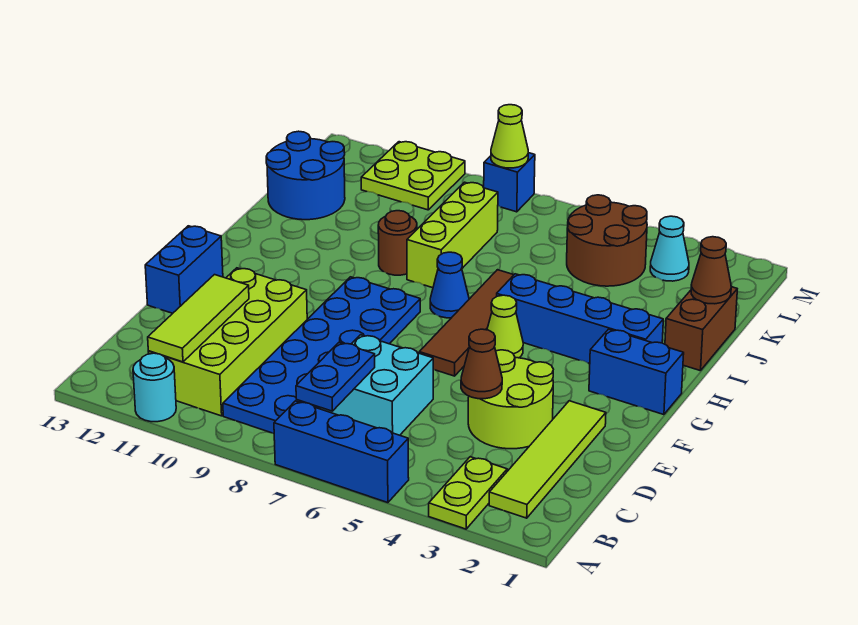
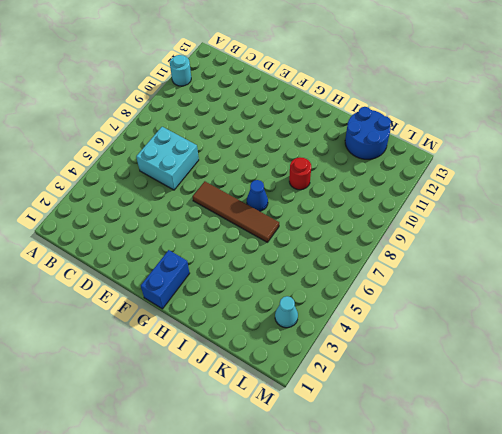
red round brick I9 level 1 -> brown round brick I9 level 1
none -> lime plate A3:B3 level 1
none -> blue brick A5:A7 level 1
none -> lime tile B2:E2 level 1

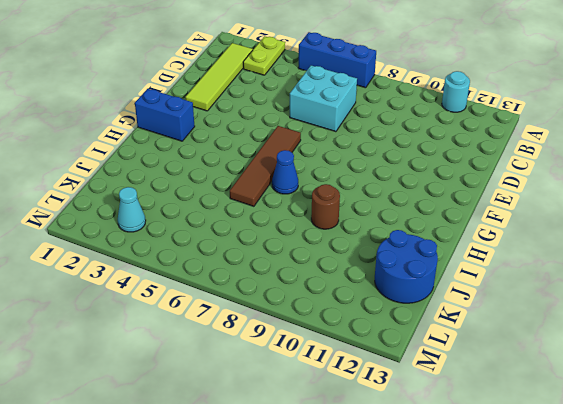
none -> blue plate B8:G9 level 1
none -> lime brick B10:E11 level 1
none -> lime round brick D3:E4 level 1

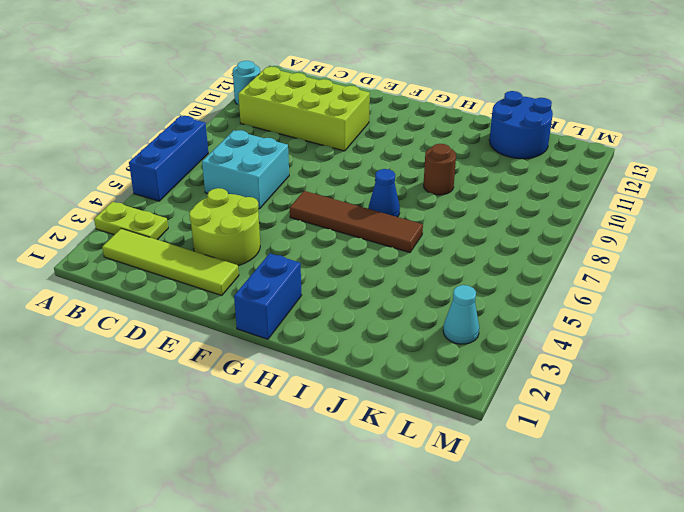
none -> blue plate B8:G9 level 1
none -> blue brick E13:F13 level 1
none -> lime cone G5 level 1

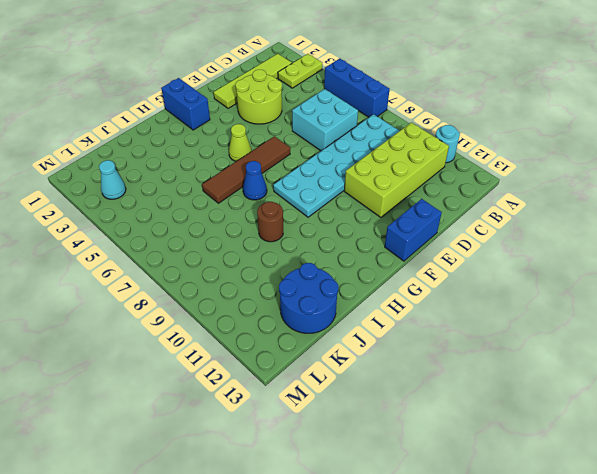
cyan plate B8:G9 level 1 -> blue plate B8:G9 level 1
none -> blue brick H2:H5 level 1
none -> brown brick I1:J1 level 1
none -> lime brick I8:K8 level 1

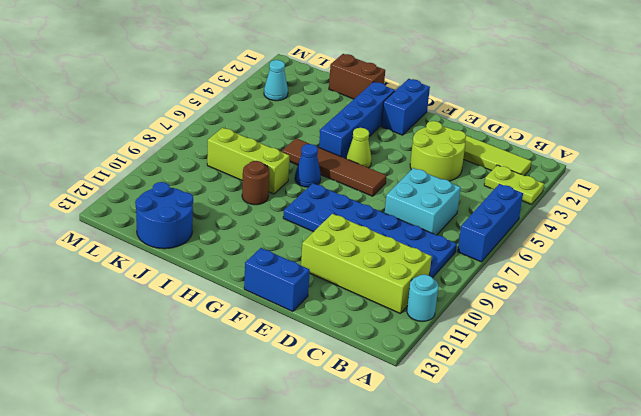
none -> brown round brick K4:L5 level 1
none -> lime plate L10:M11 level 1
none -> blue brick M8 level 1

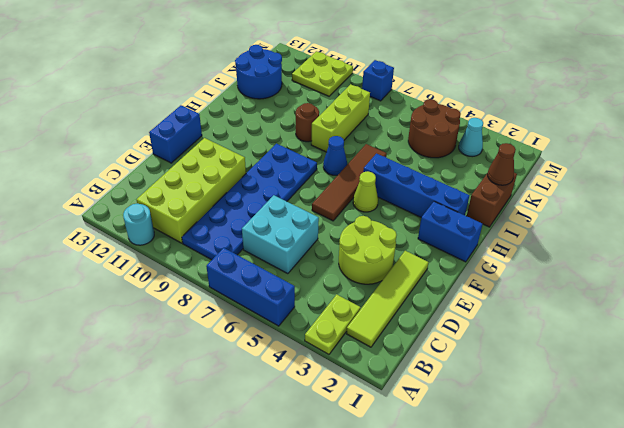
none -> blue plate B7:C7 level 2
none -> lime tile B11:D11 level 2
none -> brown cone D4 level 2

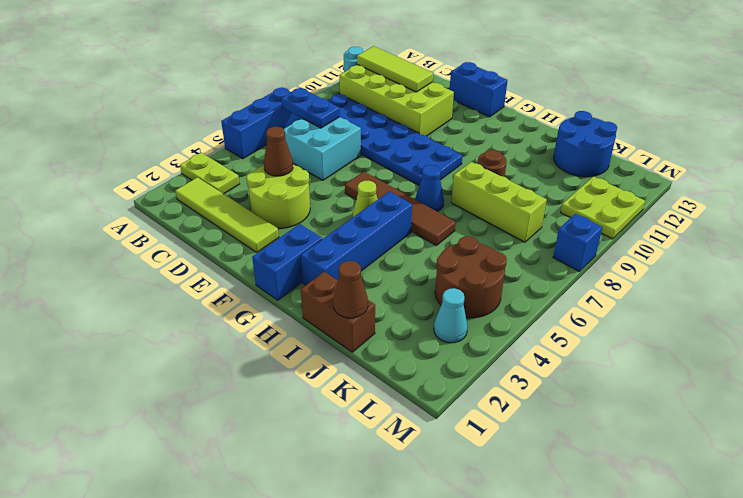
none -> lime cone M8 level 2

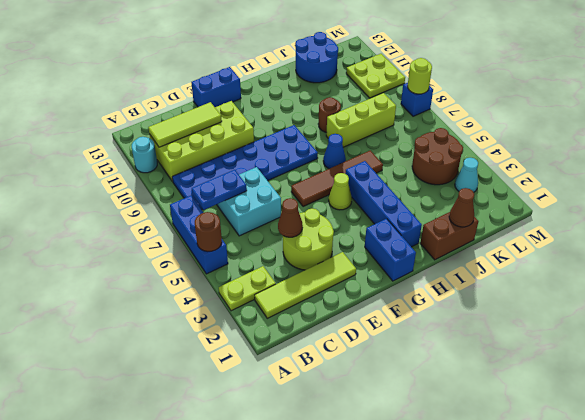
brown round brick A5 level 2 -> none
lime round brick M8 level 2 -> lime cone M8 level 2

